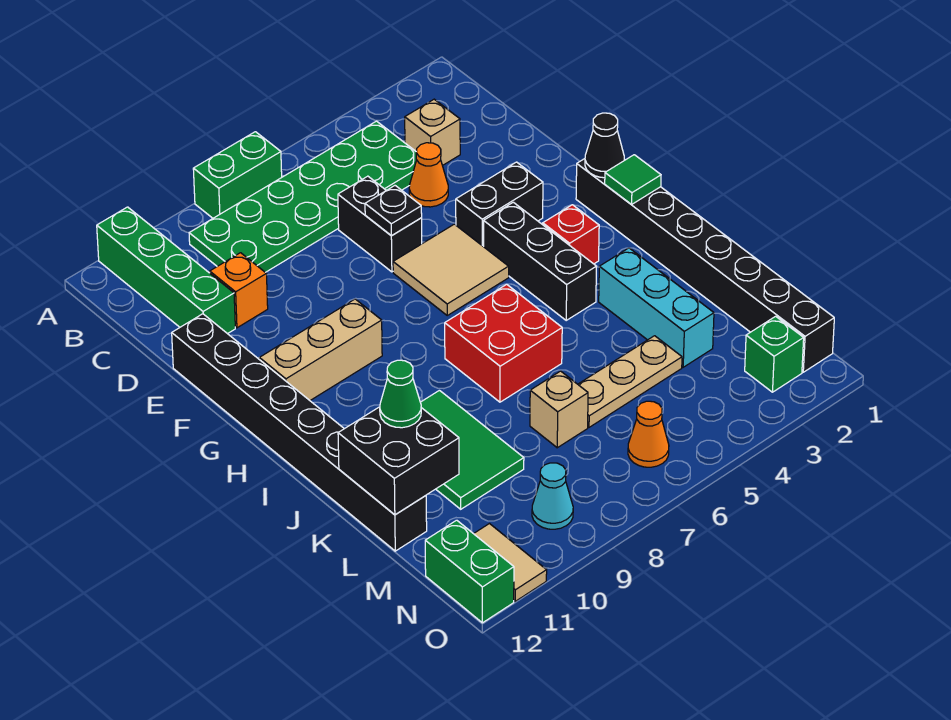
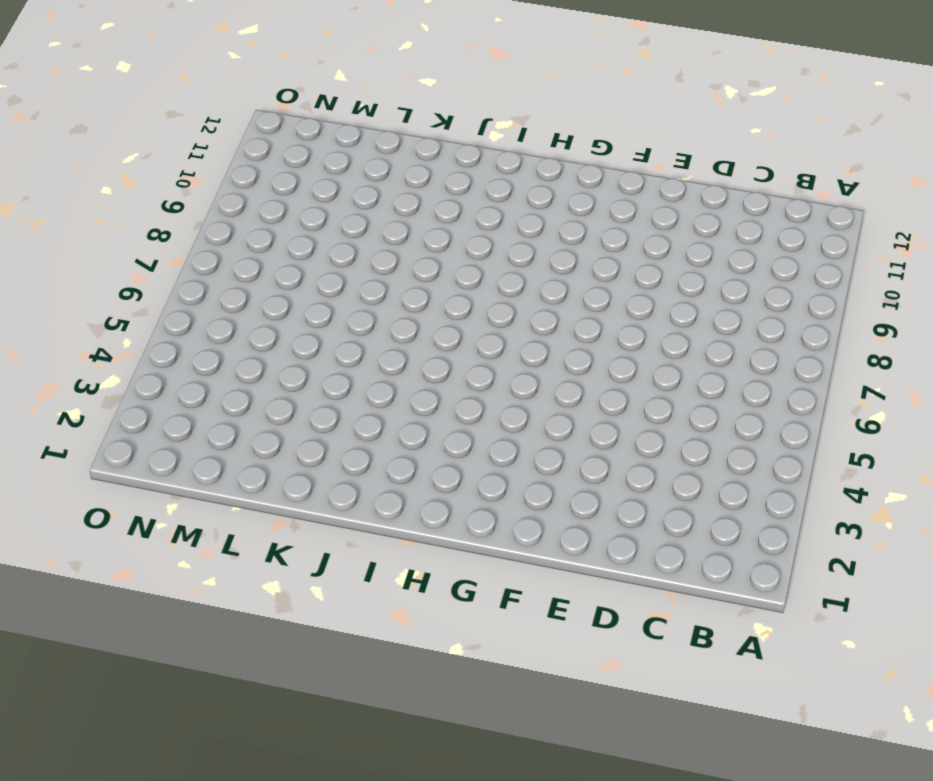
none -> green brick A7:A8 level 1
none -> green brick A11:D11 level 1
none -> green plate B4:C9 level 1

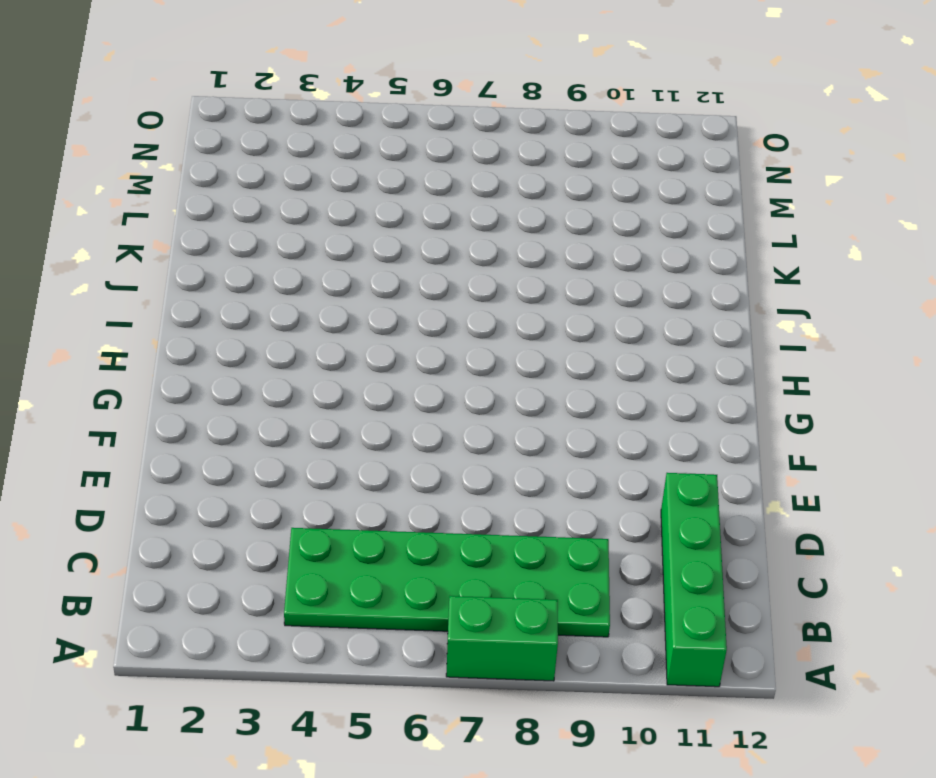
none -> tan brick C3 level 1
none -> orange cone D4 level 1
none -> black brick D6:E6 level 1

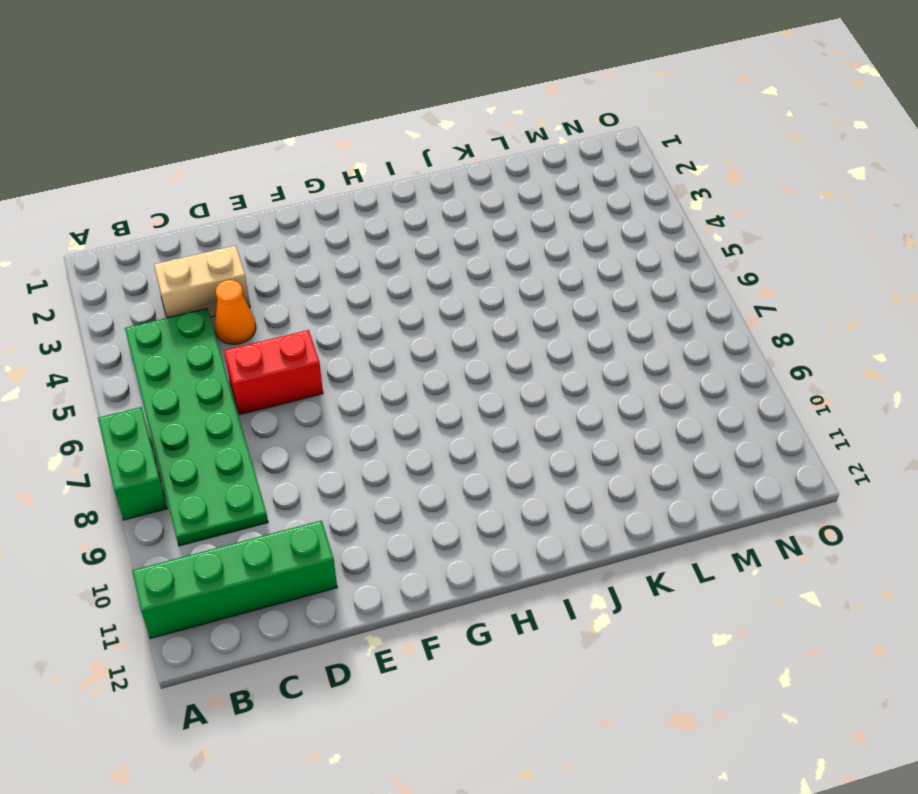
tan brick C3:D3 level 1 -> tan brick C3 level 1
red brick D6:E6 level 1 -> black brick D6:E6 level 1
none -> orange brick D10 level 1
none -> black brick E12:L12 level 1
none -> black brick F3:F4 level 1

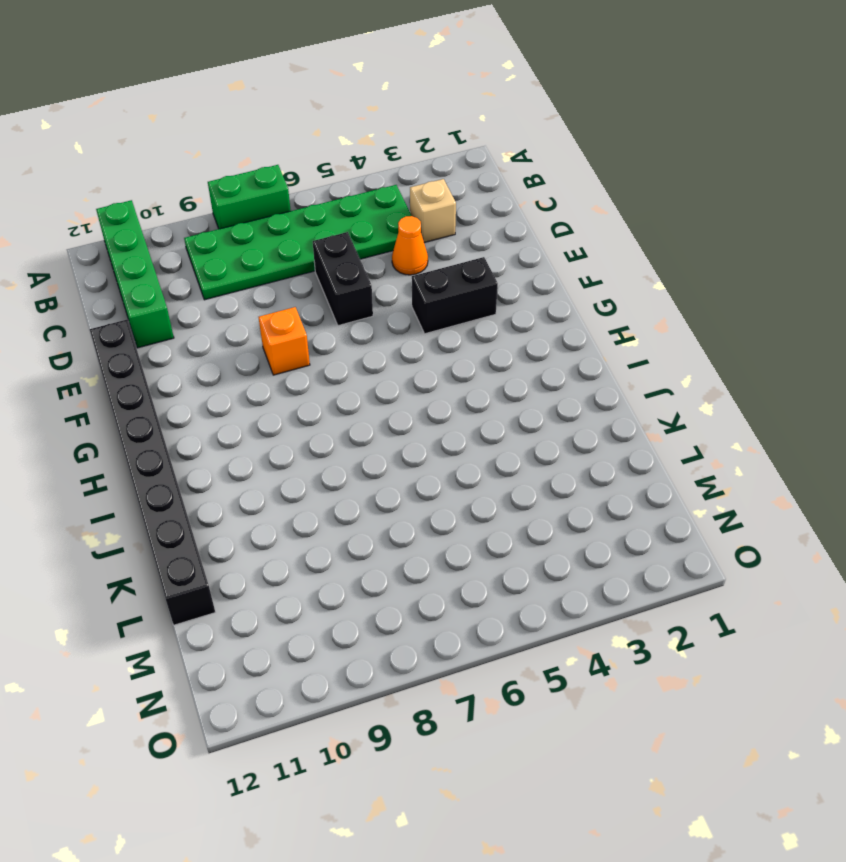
orange brick F8 level 1 -> orange brick D10 level 1
none -> tan tile F5:G6 level 1
none -> black brick G1:N1 level 1
none -> black brick G4:I4 level 1

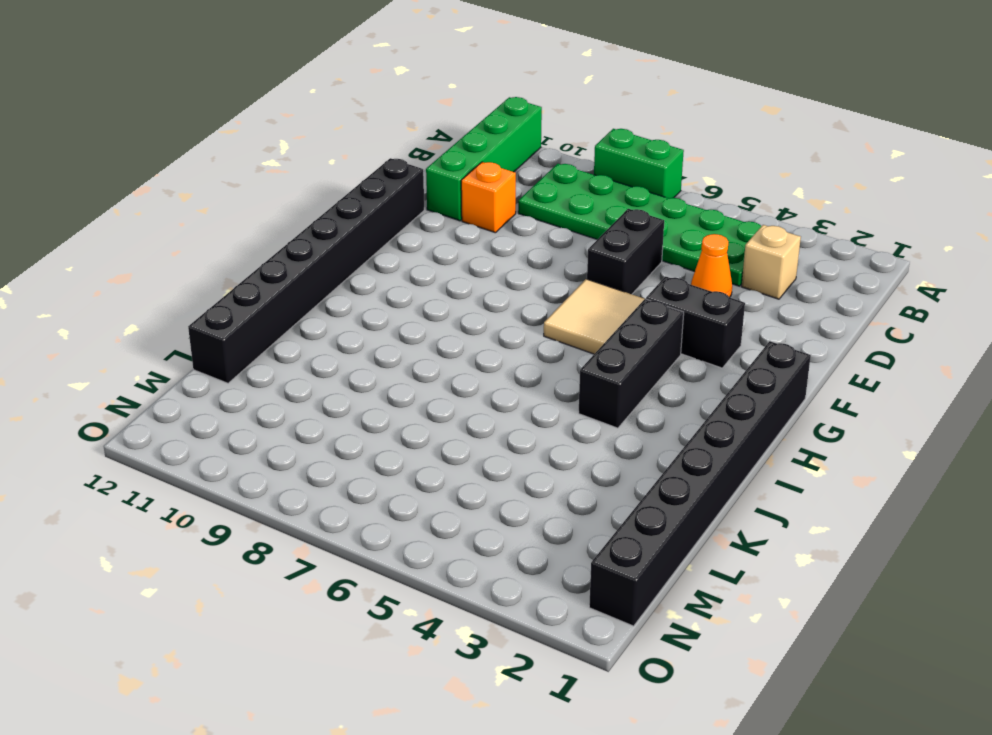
none -> tan brick G9:G11 level 1
none -> red brick H3 level 1
none -> red brick I6:J7 level 1

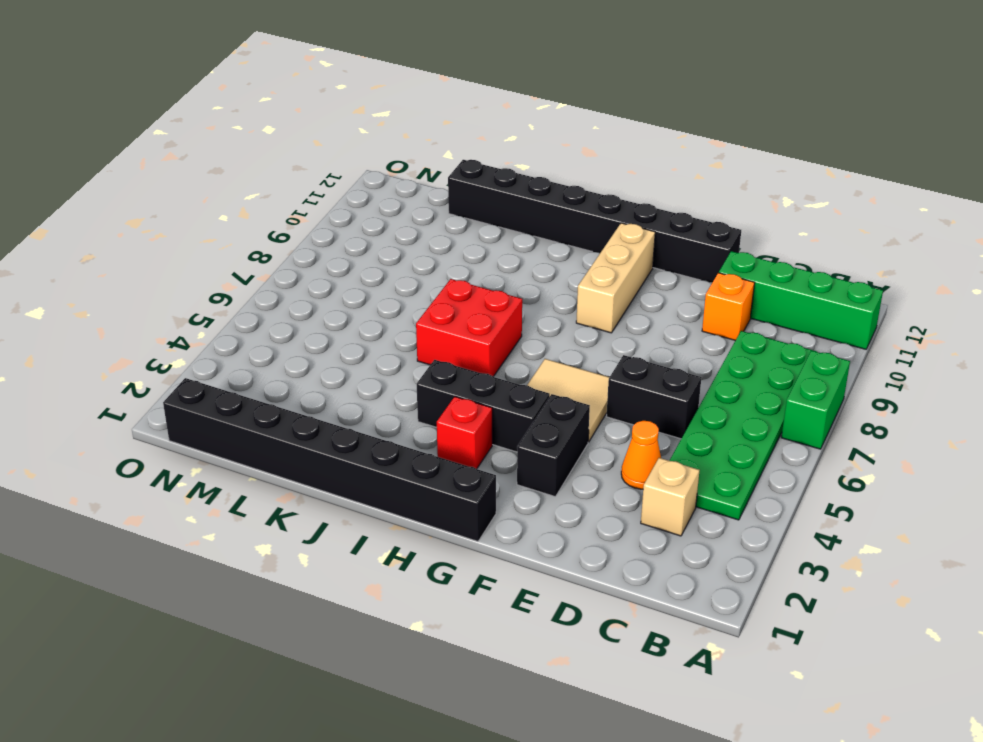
none -> cyan brick J3:L3 level 1
none -> green tile J9:L10 level 1
none -> tan plate L4:L6 level 1

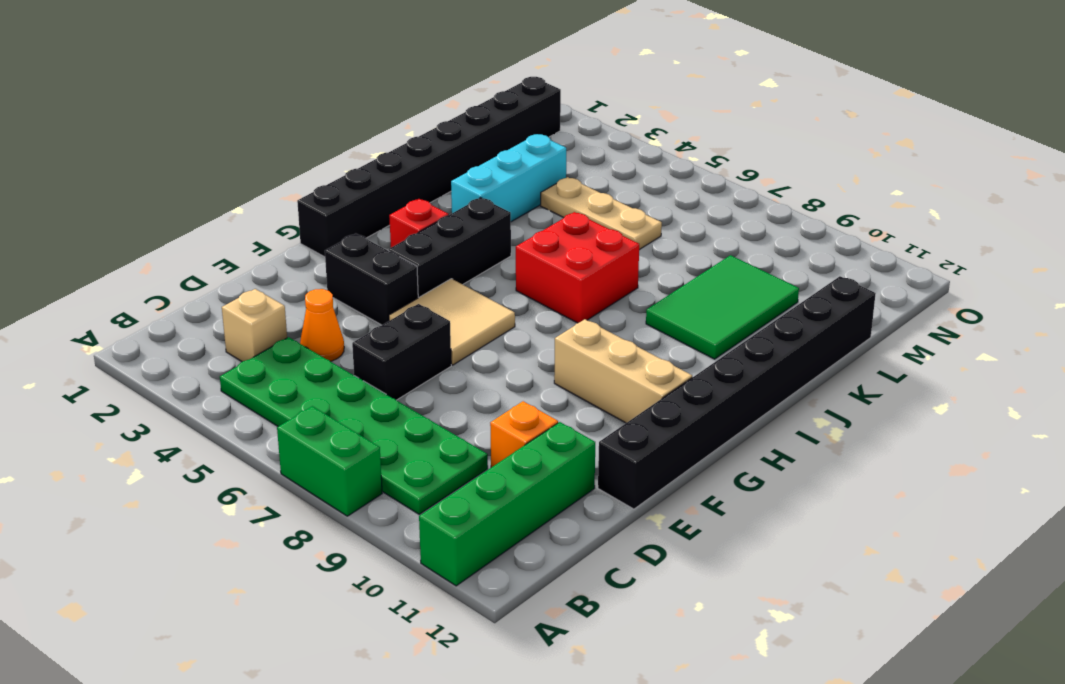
none -> tan brick L7 level 1
none -> green brick N2 level 1
none -> orange cone N6 level 1

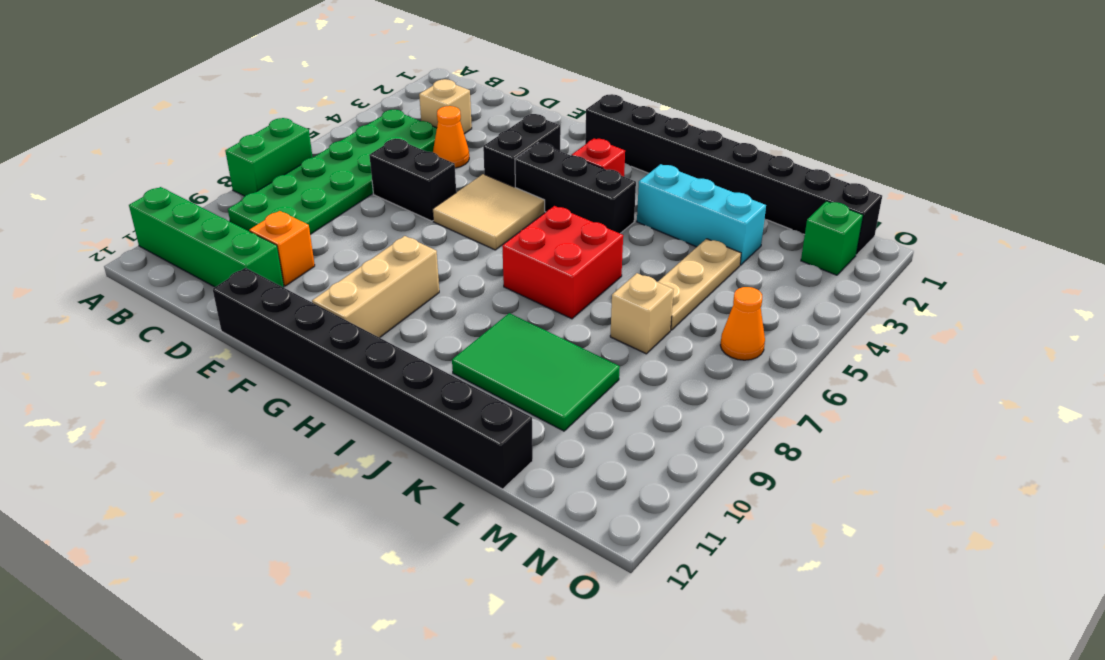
none -> cyan cone N9 level 1
none -> tan tile N11:O11 level 1
none -> green brick N12:O12 level 1

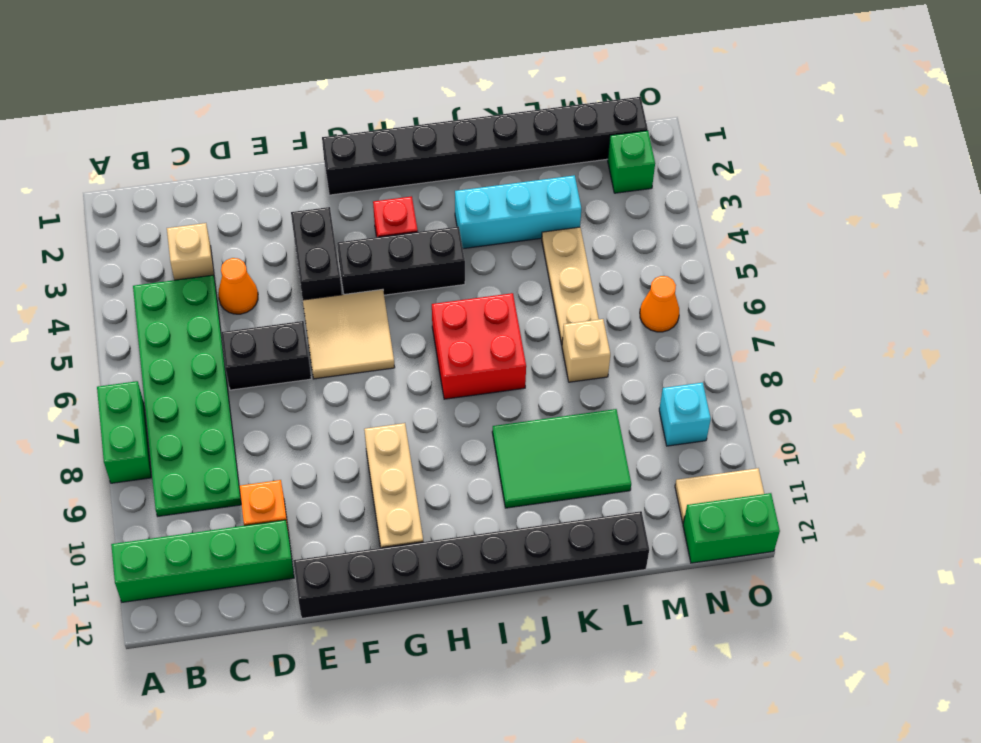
cyan brick N9 level 1 -> cyan cone N9 level 1
none -> black plate E6 level 2
none -> black cone G1 level 2
none -> green tile H1 level 2

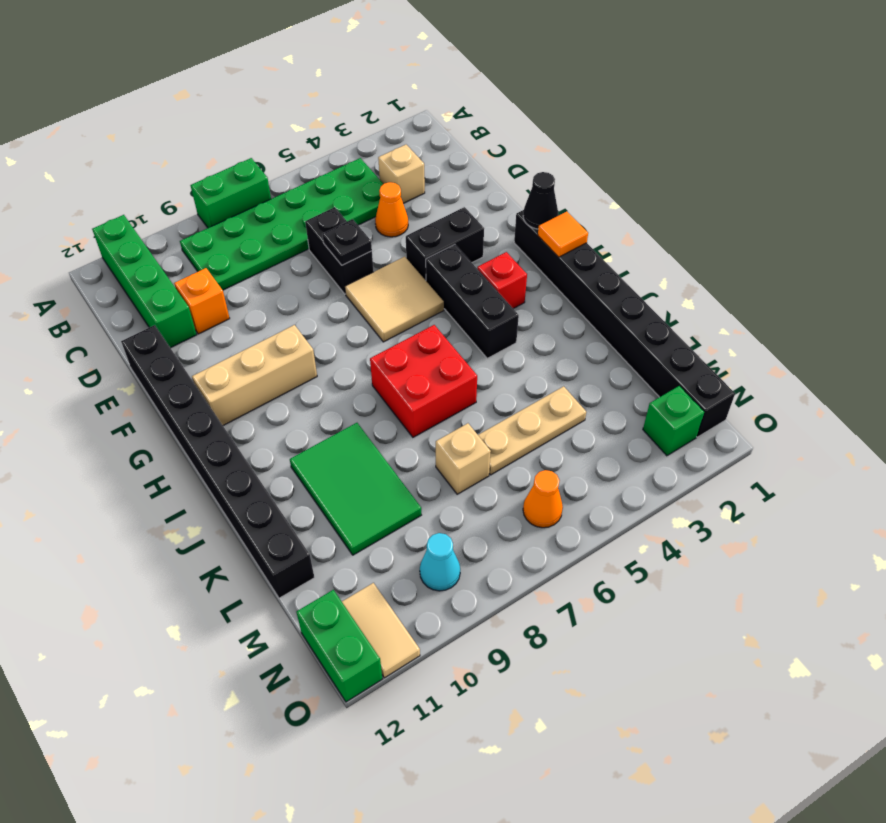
orange tile H1 level 2 -> green tile H1 level 2
none -> cyan brick J3:L3 level 1
none -> black brick K11:L12 level 2
none -> green cone K11 level 3

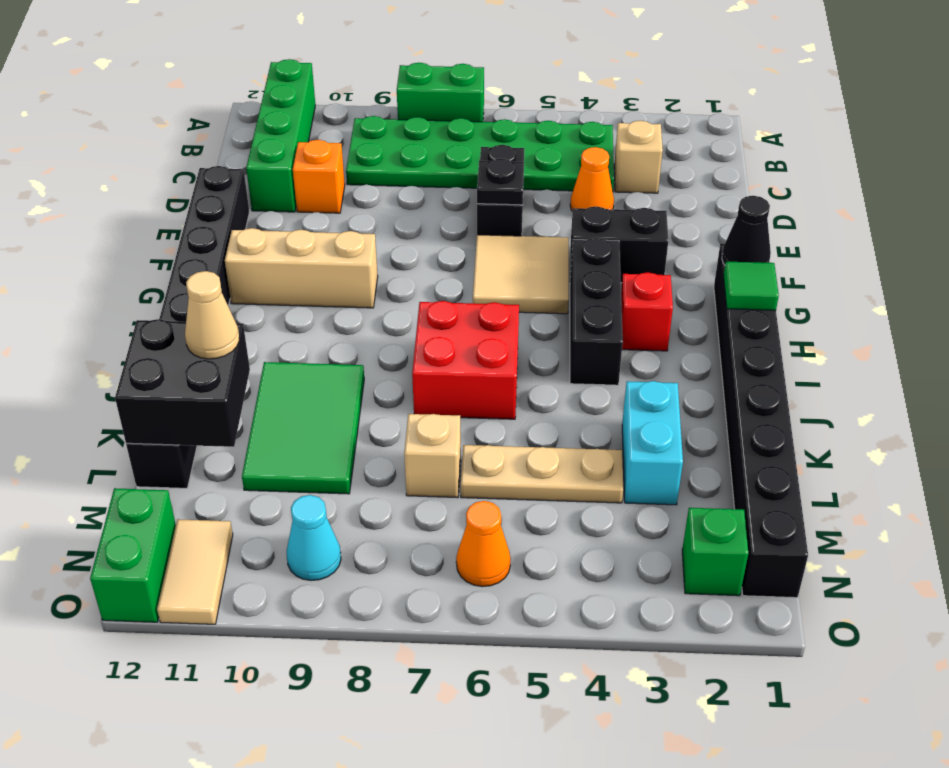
cyan brick K3:L3 level 1 -> cyan brick J3:L3 level 1
tan cone K11 level 3 -> green cone K11 level 3

